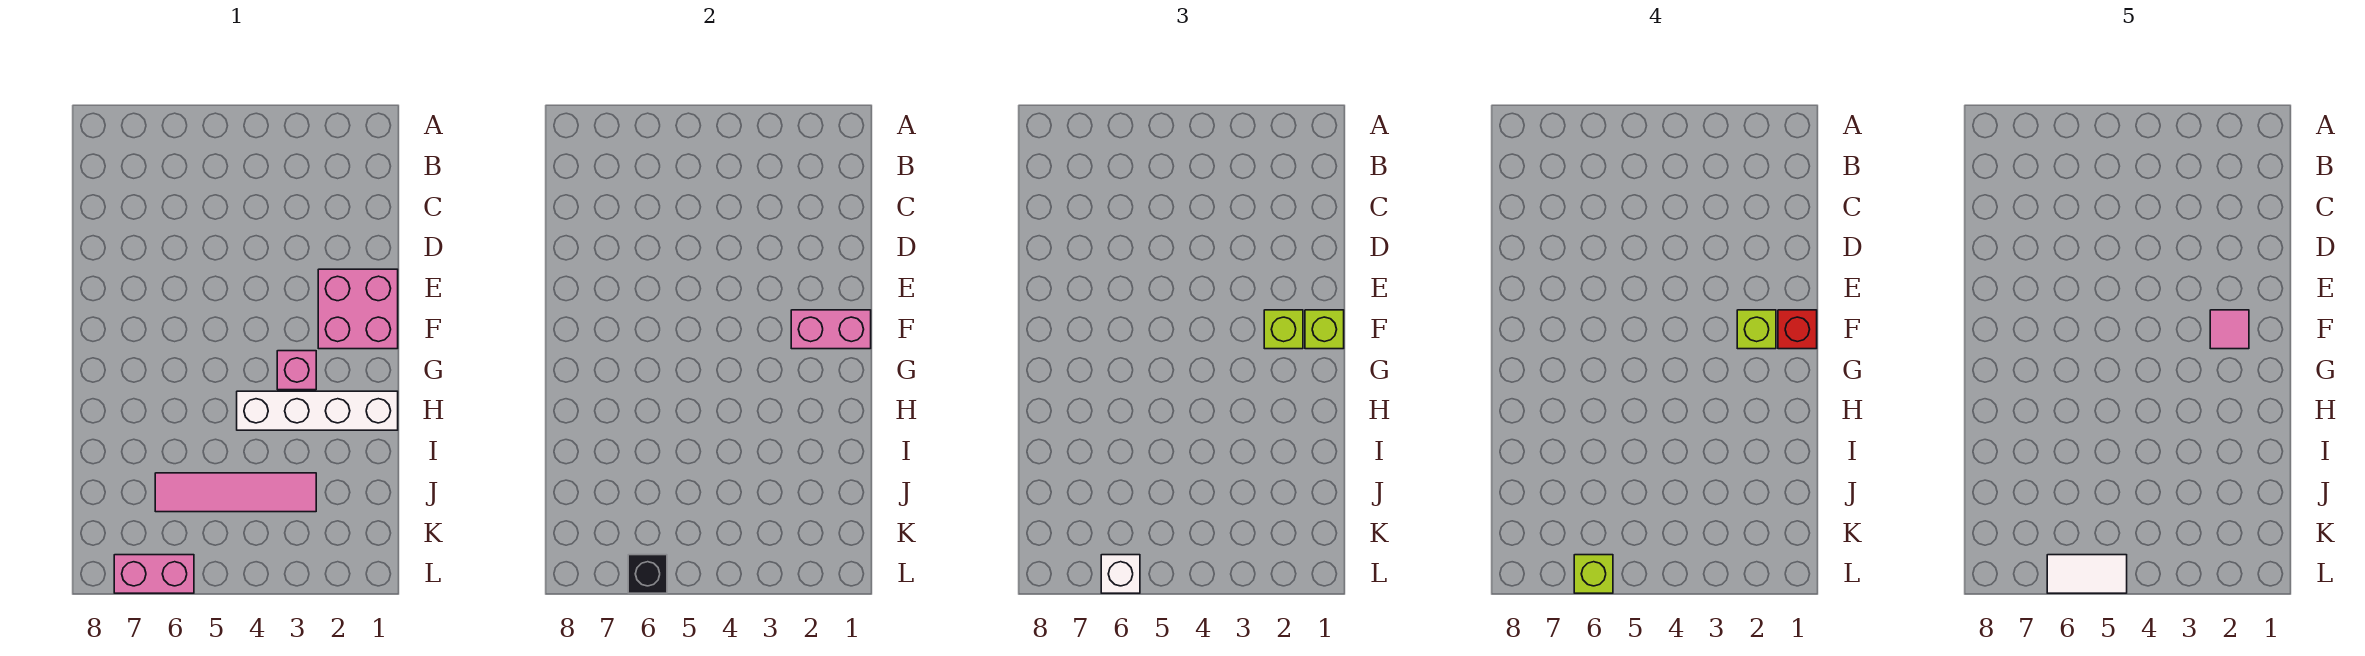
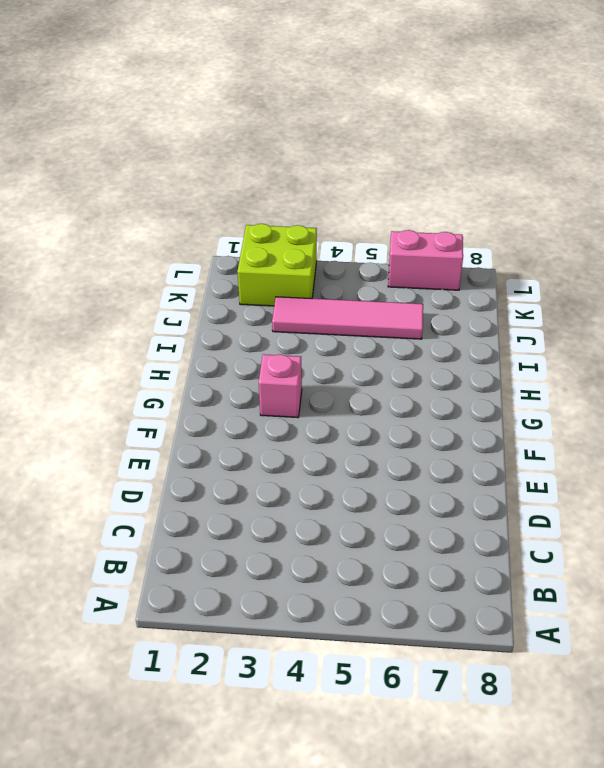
lime brick K2:L3 level 1 -> none
none -> pink brick E1:F2 level 1
none -> white brick H1:H4 level 1
none -> pink brick F1:F2 level 2

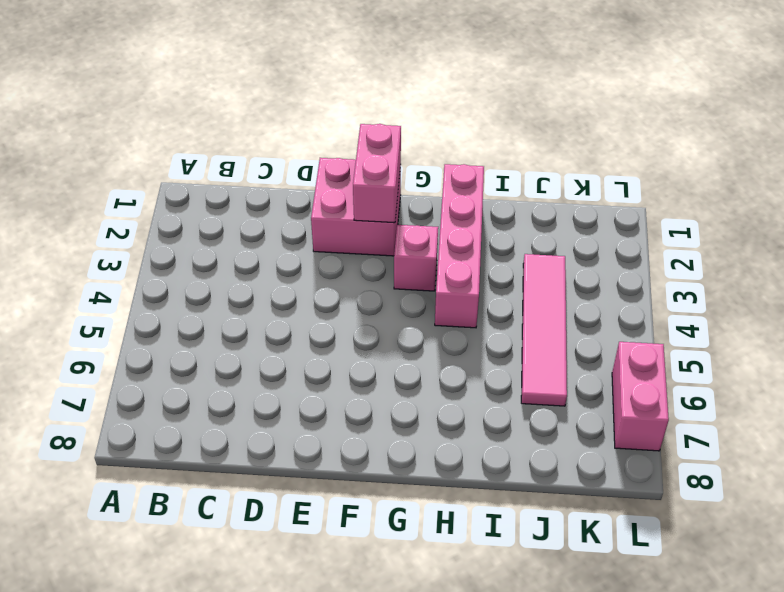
pink brick H1:H4 level 1 -> white brick H1:H4 level 1
none -> black brick L6 level 2
none -> lime brick F1 level 3
none -> lime brick F2 level 3

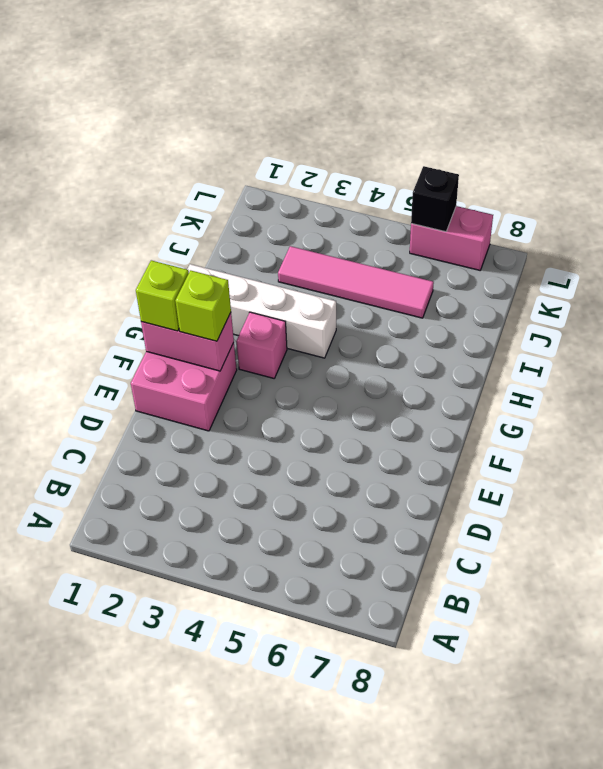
none -> white brick L6 level 3
none -> red brick F1 level 4
none -> lime brick F2 level 4

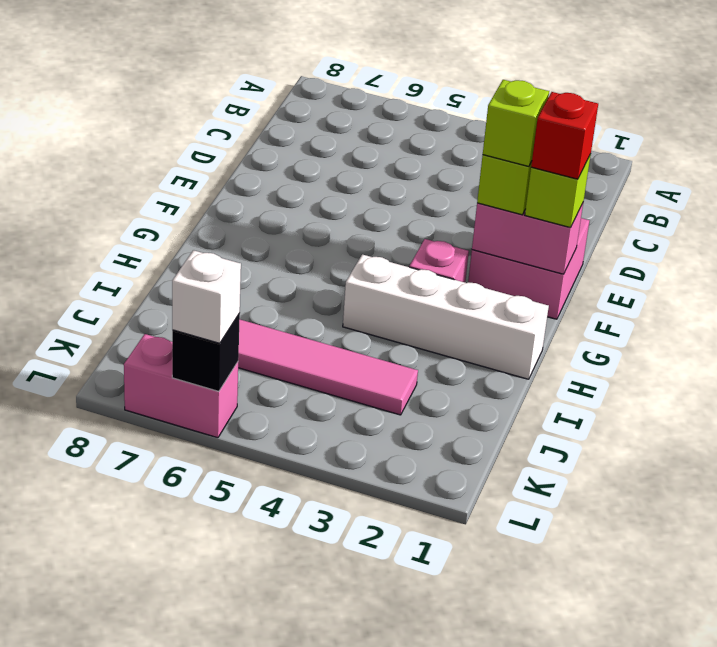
none -> lime brick L6 level 4
none -> pink tile F2 level 5
none -> white tile L5:L6 level 5

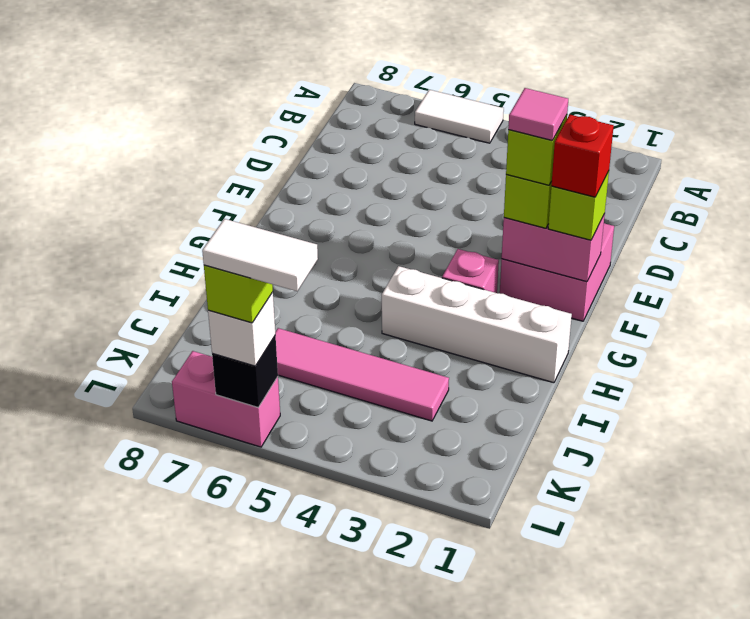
white tile A5:A6 level 1 -> none

